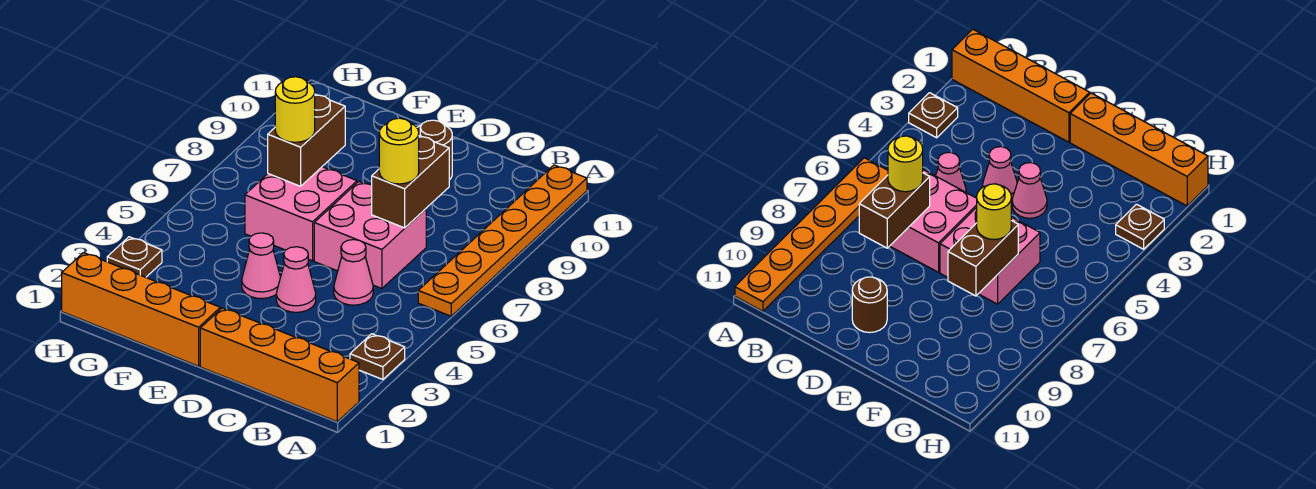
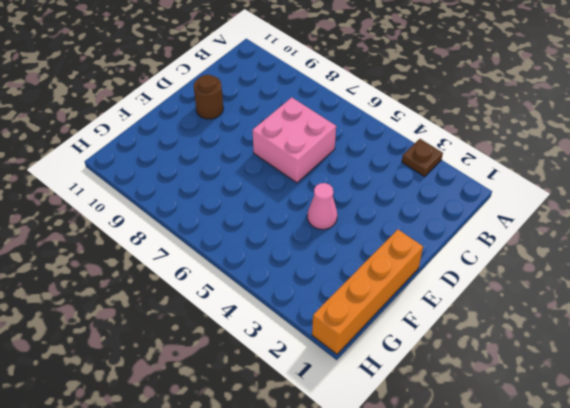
none -> orange brick A1:D1 level 1
none -> orange plate A6:A11 level 1
none -> pink cone C5 level 1

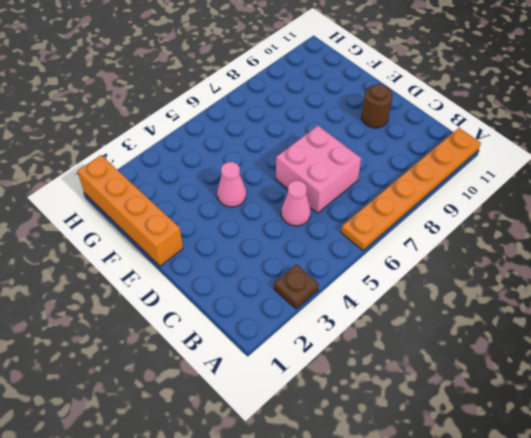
none -> orange brick A1:D1 level 1
none -> pink cone D4 level 1
none -> pink brick E6:F7 level 1

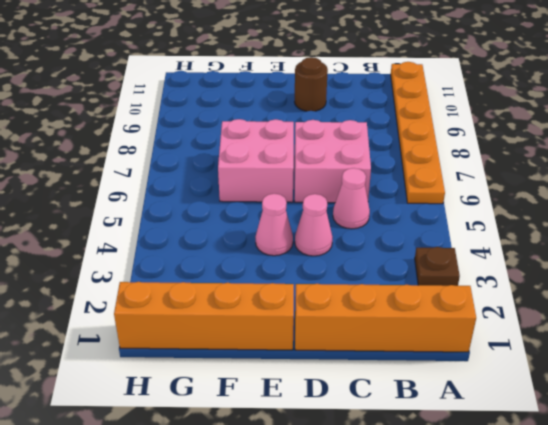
none -> brown plate H3 level 1
none -> brown brick C7:C8 level 2
none -> brown brick F7:F8 level 2

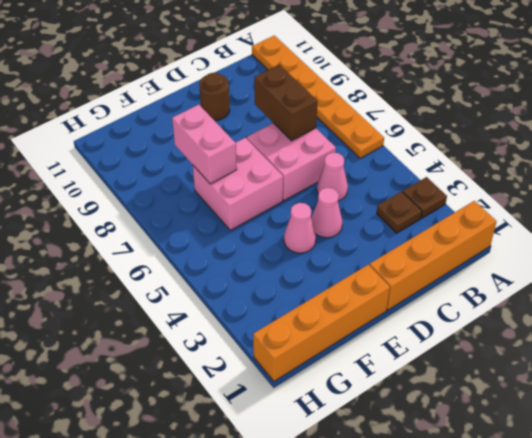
brown plate B3 level 1 -> brown plate H3 level 1
pink brick F7:F8 level 2 -> brown brick F7:F8 level 2
none -> yellow round brick C7 level 3
none -> yellow round brick F7 level 3

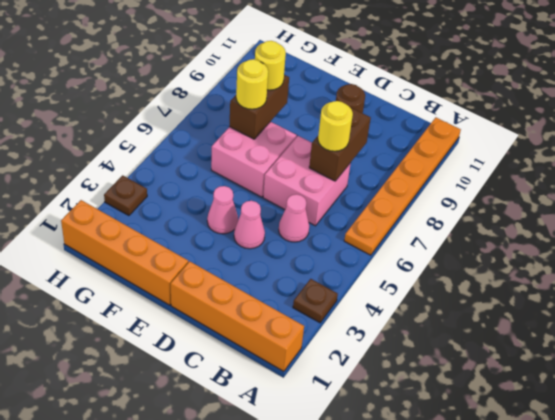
yellow round brick F8 level 3 -> none

